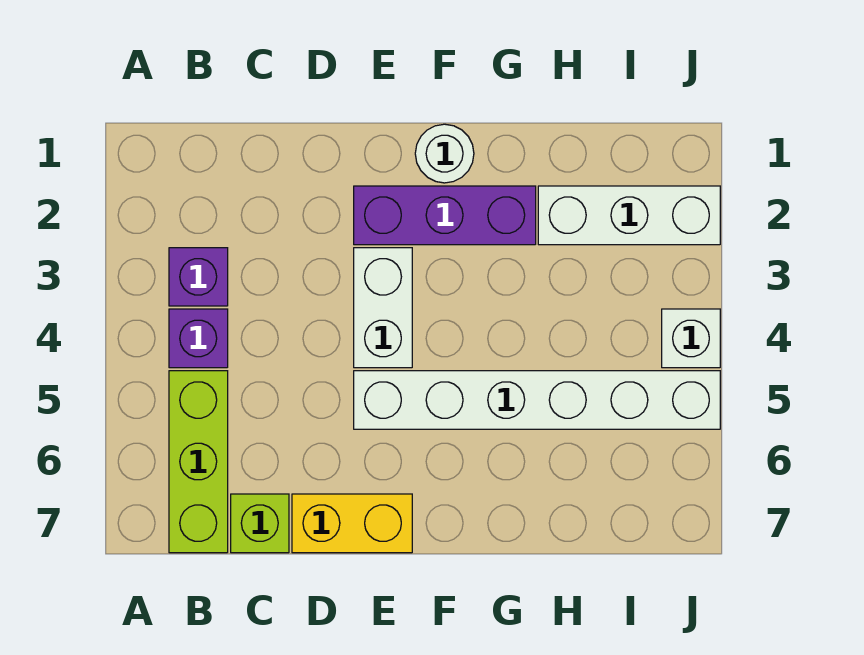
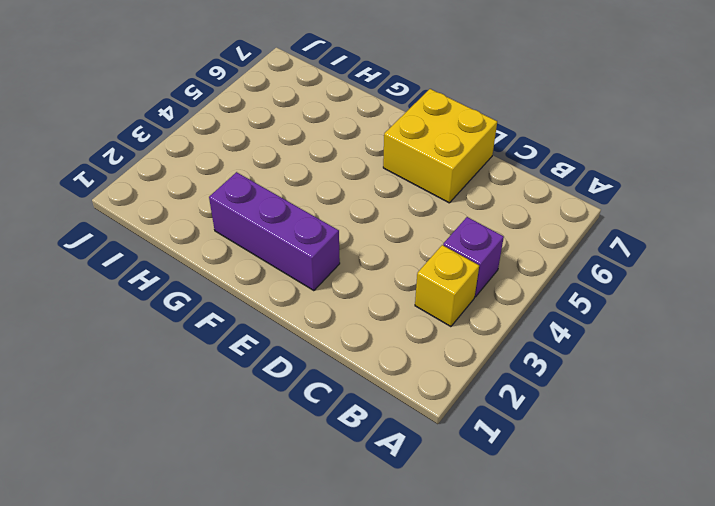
yellow brick B3 level 1 -> purple brick B3 level 1
yellow brick D6:E7 level 1 -> yellow brick D7:E7 level 1
none -> lime brick B5:B7 level 1
none -> lime brick C7 level 1

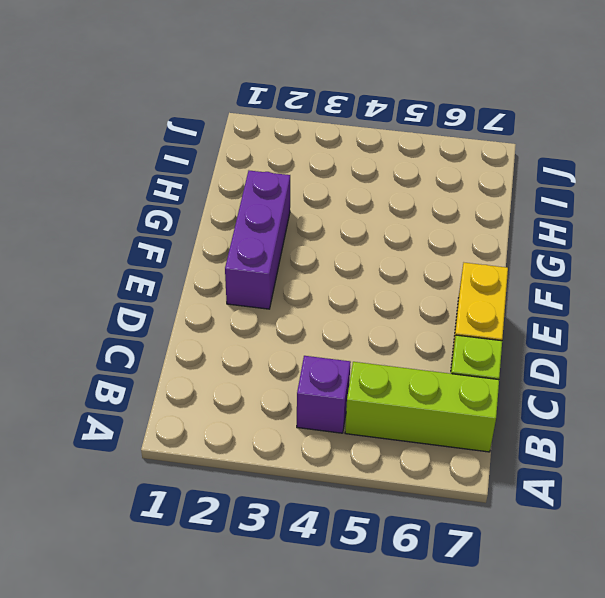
none -> purple brick B3 level 1
none -> white brick E3:E4 level 1

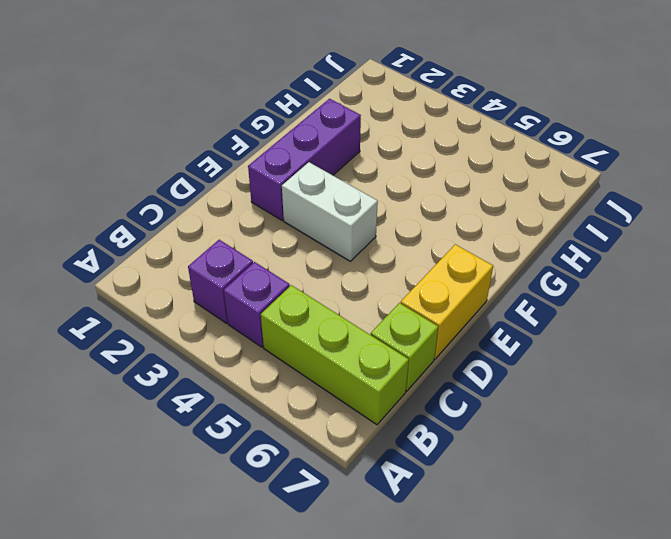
none -> white brick E5:J5 level 1
none -> white round brick F1 level 1

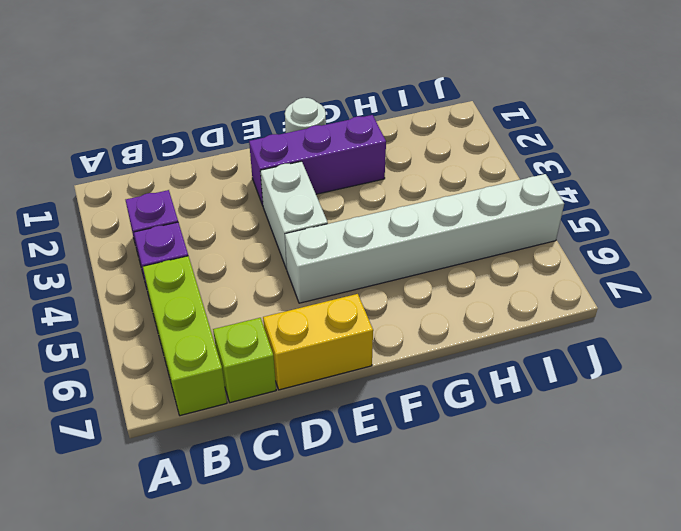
none -> white brick H2:J2 level 1
none -> white brick J4 level 1

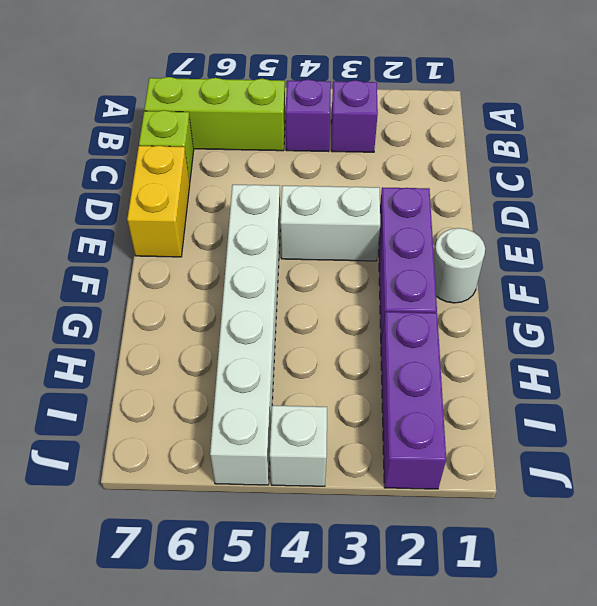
purple brick H2:J2 level 1 -> white brick H2:J2 level 1

